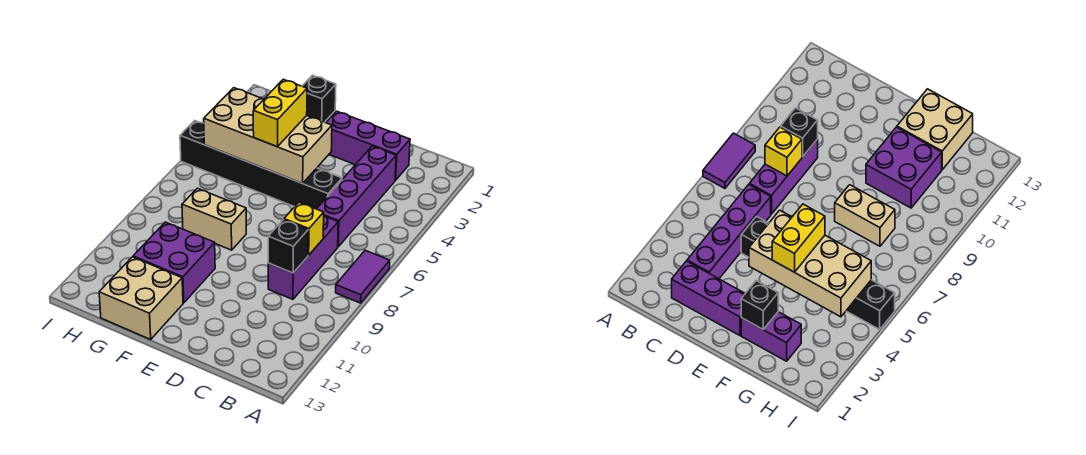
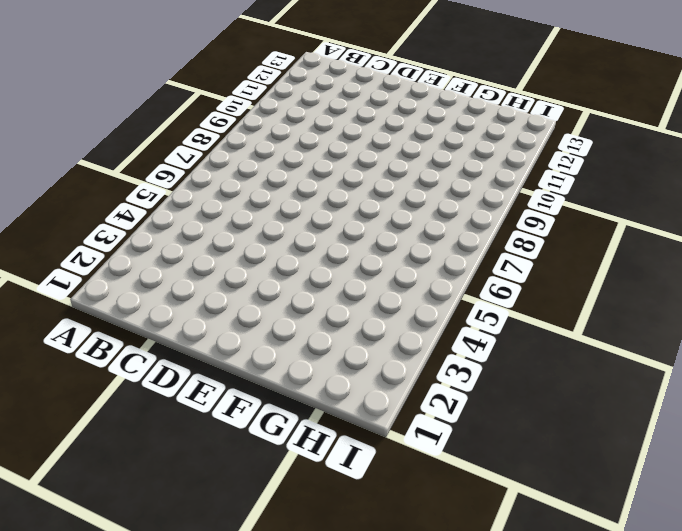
none -> purple tile A7:A8 level 1
none -> purple brick C2:E2 level 1
none -> purple brick C3:C6 level 1

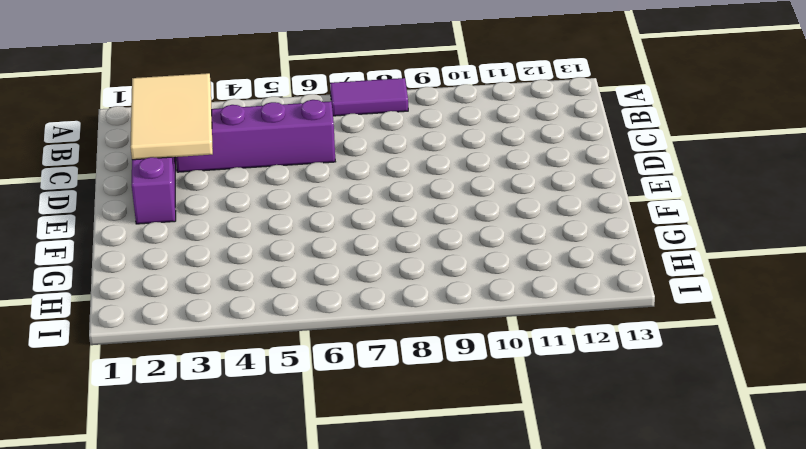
tan tile B2:D3 level 2 -> none
none -> purple brick C7:C9 level 1
none -> black brick D5:I5 level 1
none -> purple brick F2:G2 level 1

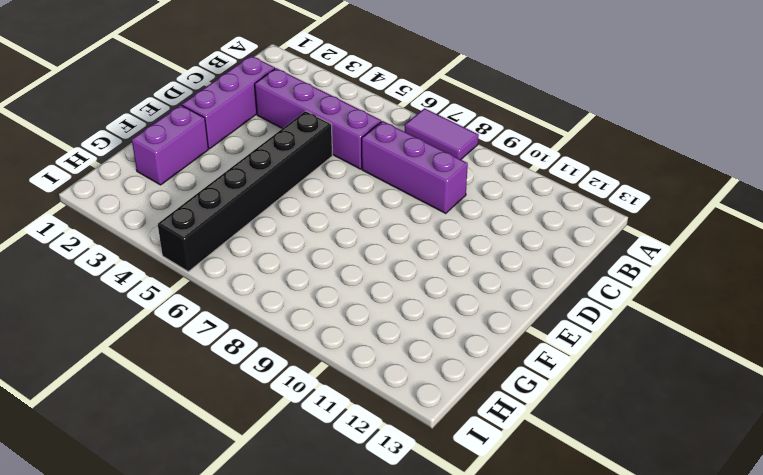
none -> tan brick F8:G8 level 1
none -> purple brick F10:G11 level 1
none -> tan brick F12:G13 level 1

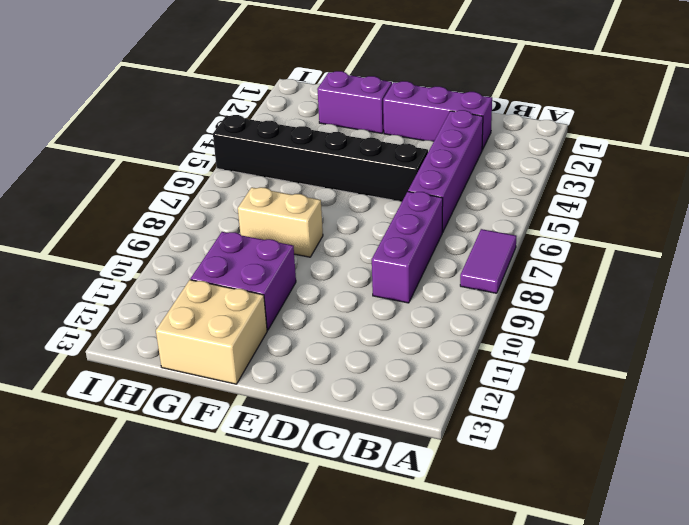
none -> yellow brick C8 level 2
none -> black brick C9 level 2
none -> tan brick E4:H5 level 2

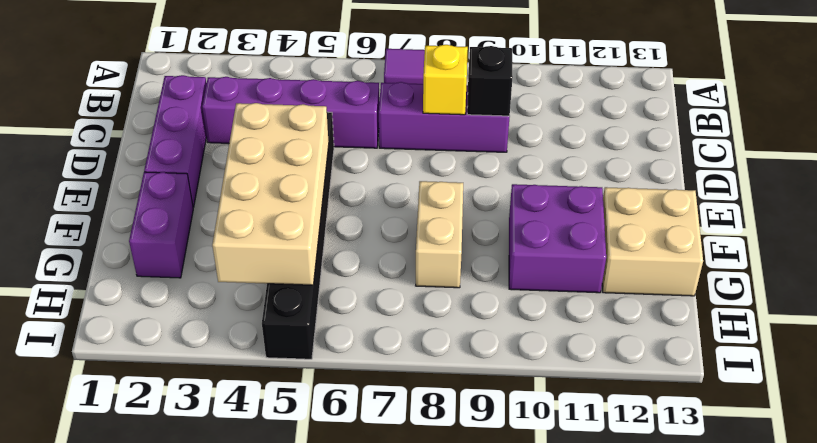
none -> black brick F2 level 2
none -> yellow brick F4:F5 level 3

